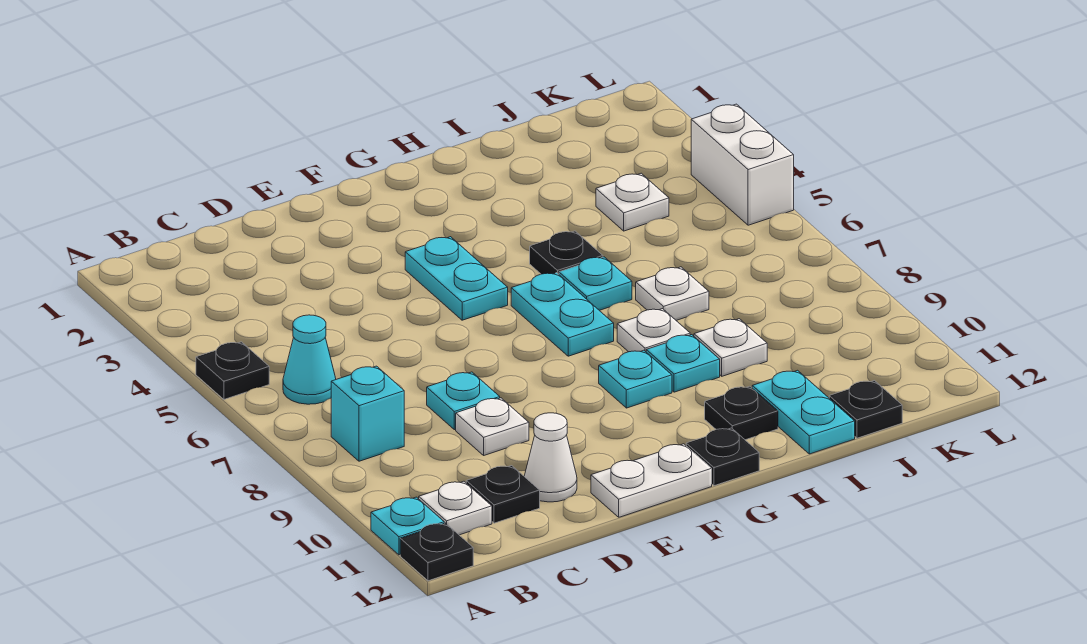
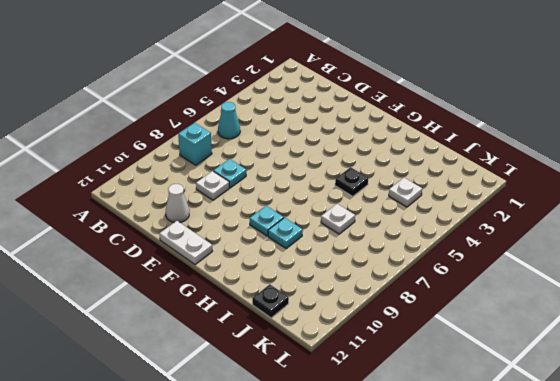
none -> black plate A5 level 1
none -> cyan plate A11 level 1
none -> black plate A12 level 1

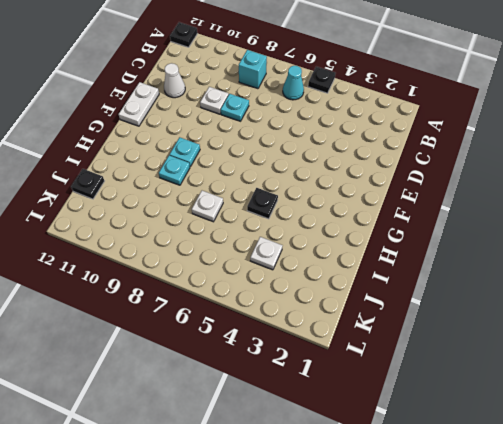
none -> cyan plate A11 level 1
none -> white plate B11 level 1
none -> black plate C11 level 1

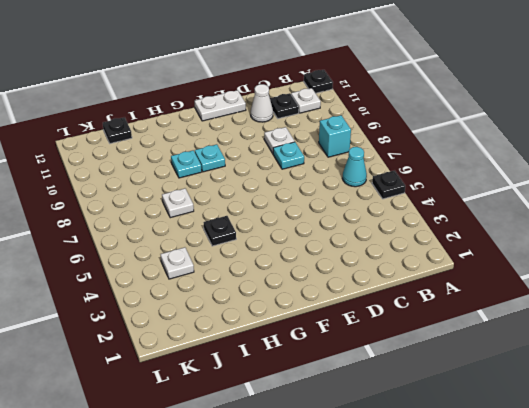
none -> cyan plate A11 level 1
none -> cyan plate F4:F5 level 1
none -> cyan plate G6:G7 level 1

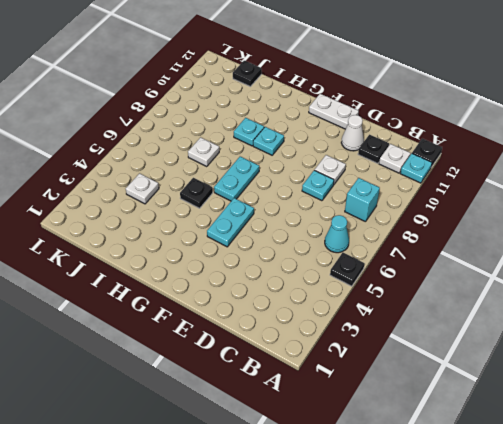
none -> black plate G12 level 1
none -> cyan plate H6 level 1
none -> white plate H8 level 1

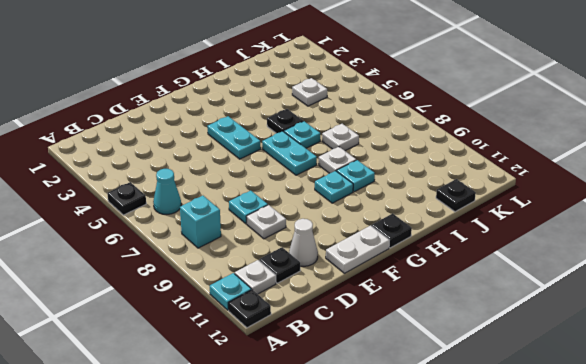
none -> black plate H11 level 1
none -> white plate I9 level 1
none -> cyan plate I11:I12 level 1

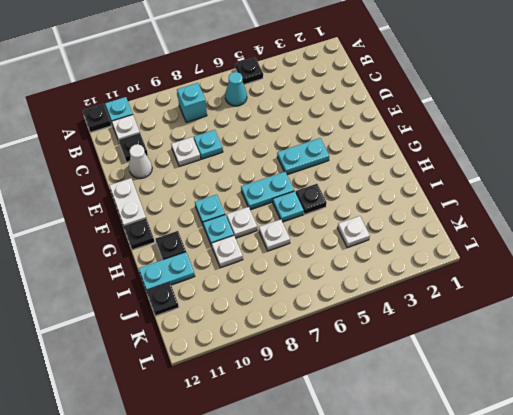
none -> white brick L4:L5 level 1

